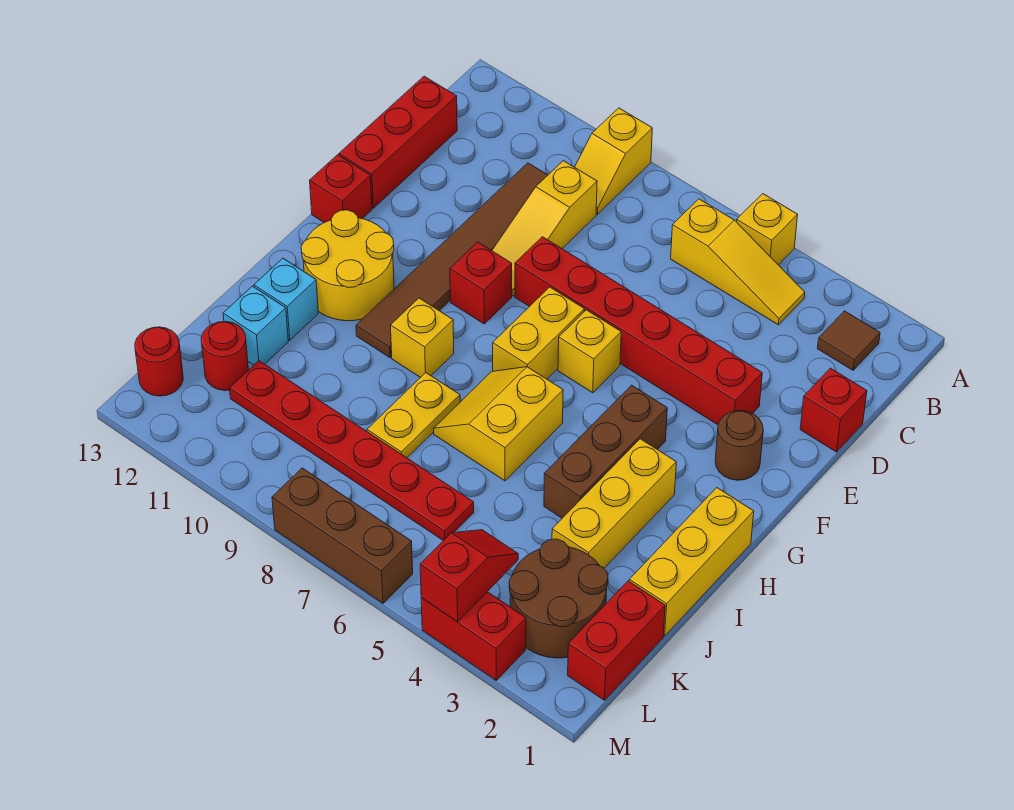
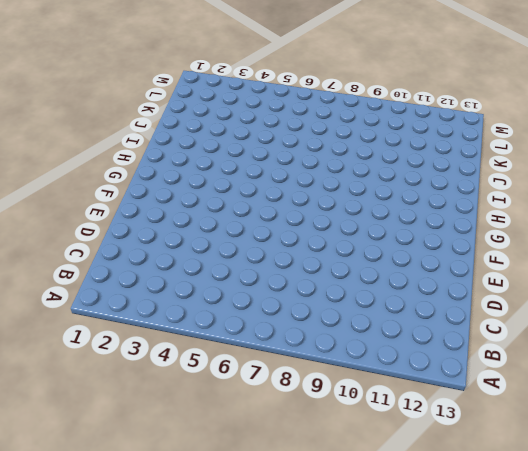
none -> yellow brick A5 level 1
none -> yellow slope A9:B9 level 1 top A
none -> brown tile B2 level 1
none -> yellow slope B4:B6 level 1 top 6

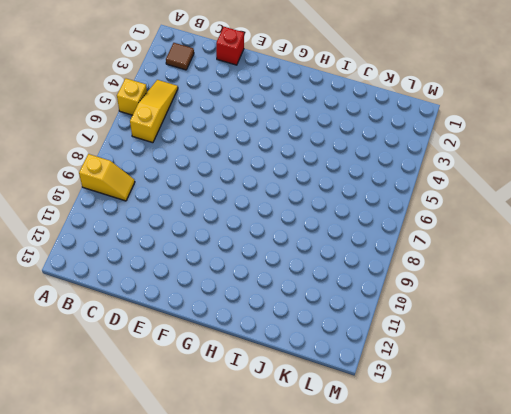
none -> yellow slope C9:E9 level 1 top C
none -> brown tile C10:H10 level 1
none -> red brick C13:E13 level 1
none -> red brick E3:E8 level 1

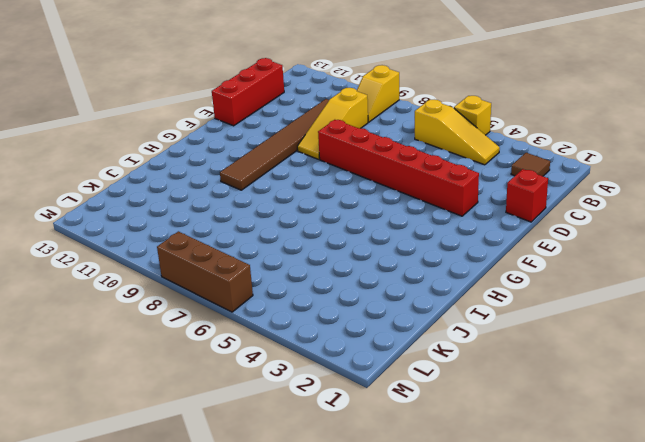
none -> brown round brick F2 level 1
none -> yellow brick F6 level 1
none -> yellow brick F7:G7 level 1
none -> red brick F9 level 1

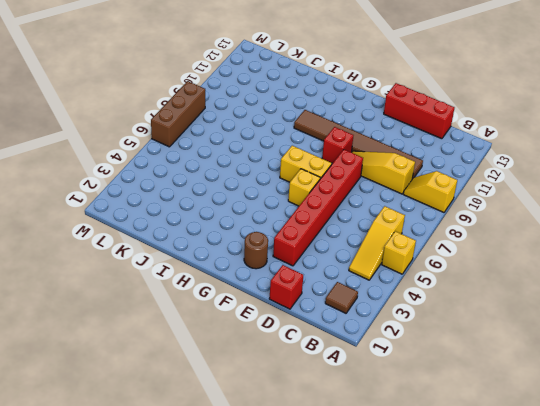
none -> red brick F13 level 1
none -> brown brick G4:I4 level 1
none -> yellow round brick G11:H12 level 1
none -> yellow brick H1:J1 level 1

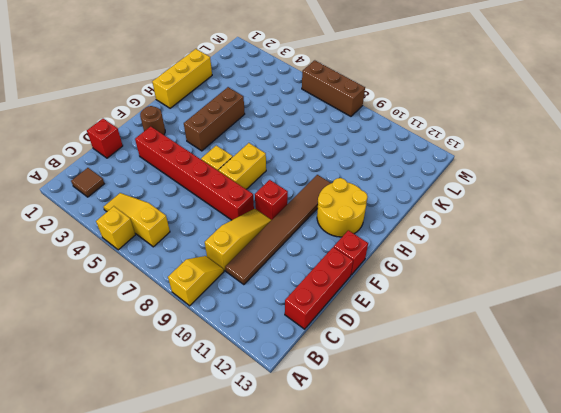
none -> yellow brick H3:J3 level 1
none -> yellow slope H6:I7 level 1 top 6
none -> yellow brick H9 level 1
none -> yellow plate I8:J8 level 1

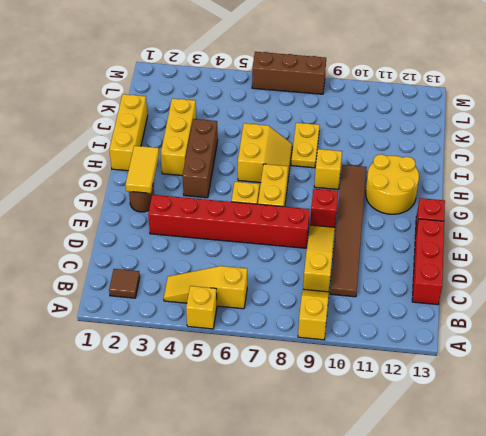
yellow tile F2:G2 level 2 -> none
none -> red brick D1 level 1
none -> cyan brick I12 level 1
none -> cyan brick J12 level 1
none -> red brick K1:L1 level 1

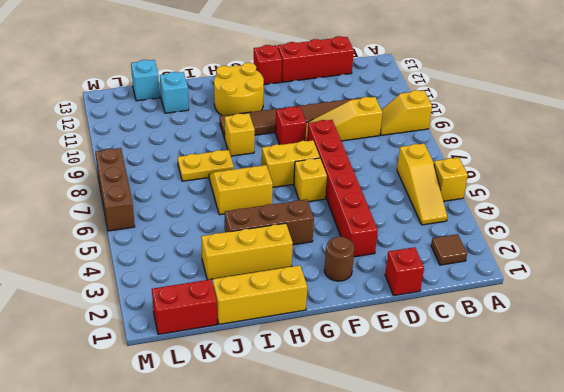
cyan brick K13 level 1 -> cyan brick I12 level 1
none -> brown round brick K2:L3 level 1
none -> red plate K6:K11 level 1
none -> red round brick K12 level 1
none -> red round brick L13 level 1

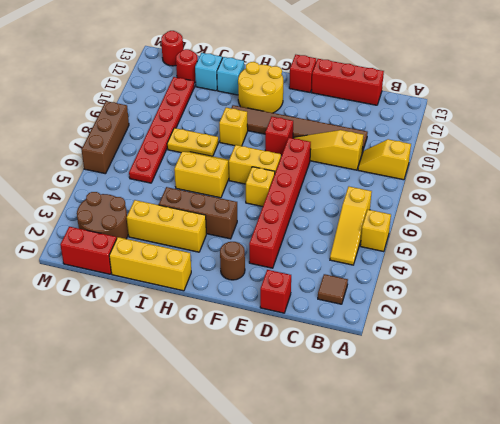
none -> red brick M3:M4 level 1
none -> red slope L4:M4 level 2 top M

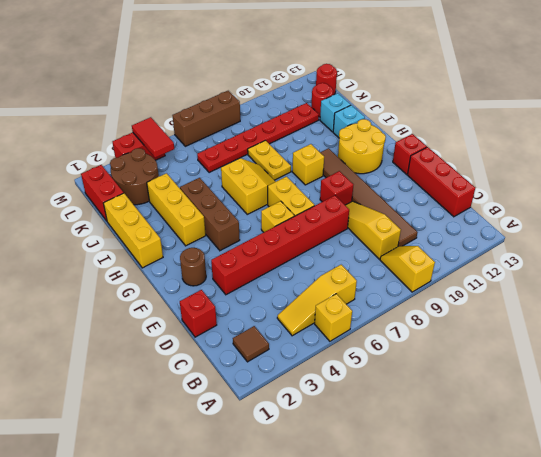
red tile L4:M4 level 2 -> red slope L4:M4 level 2 top M

